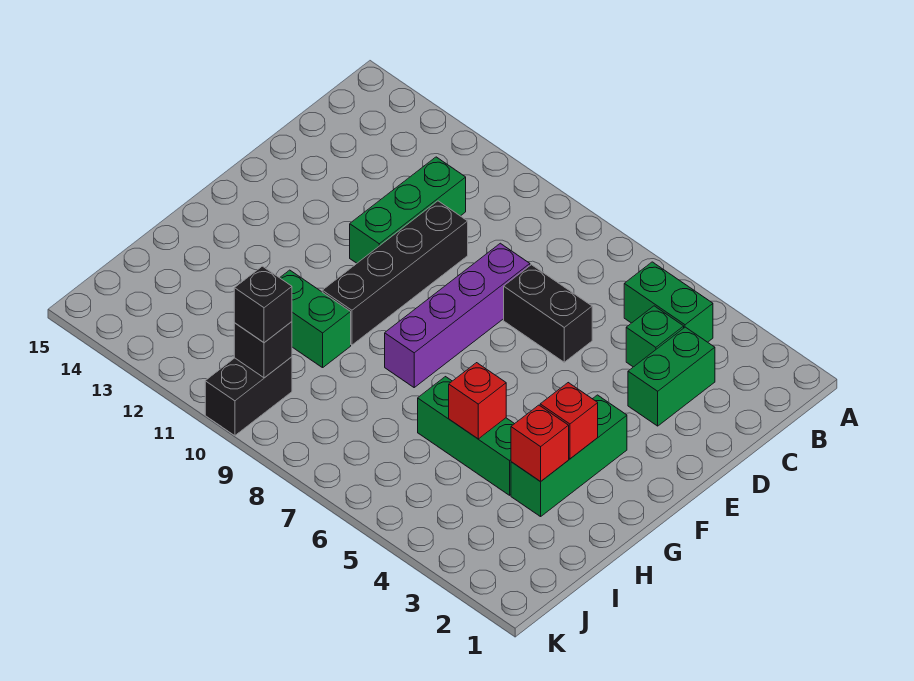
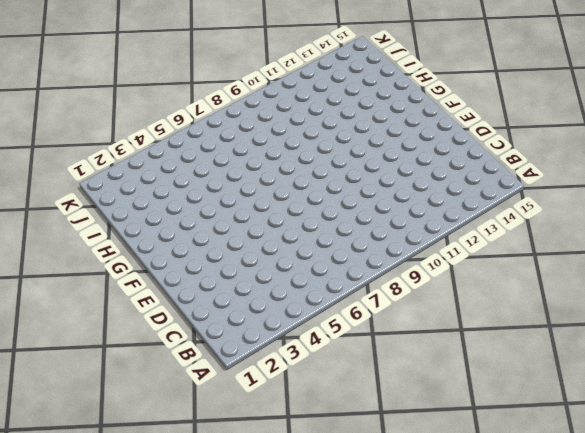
none -> green brick B4:B5 level 1
none -> green brick C3:D3 level 1
none -> green brick C4 level 1

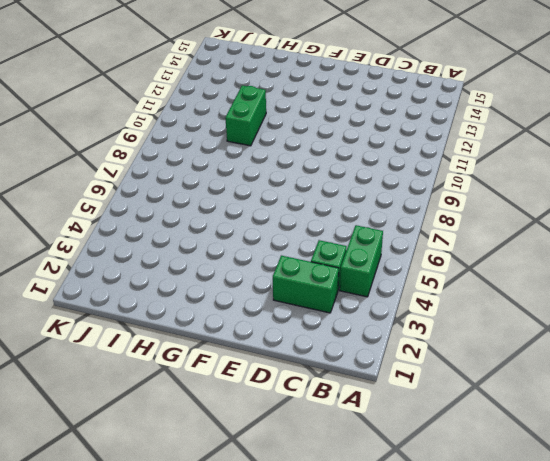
none -> green brick C11:E11 level 1
none -> black brick D6:D7 level 1
none -> purple brick D8:G8 level 1

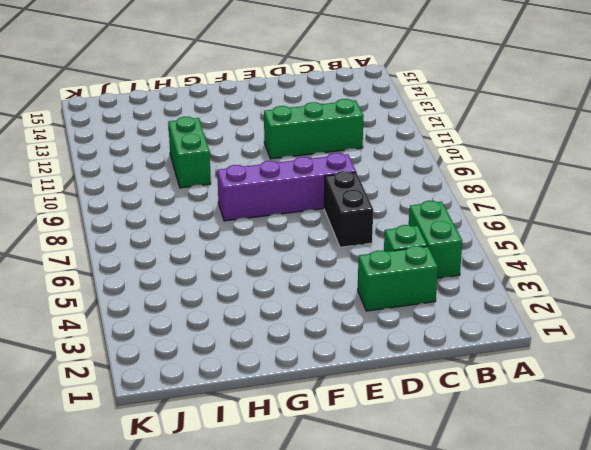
none -> black brick D10:G10 level 1
none -> green brick F3:H3 level 1
none -> green brick H4:H6 level 1

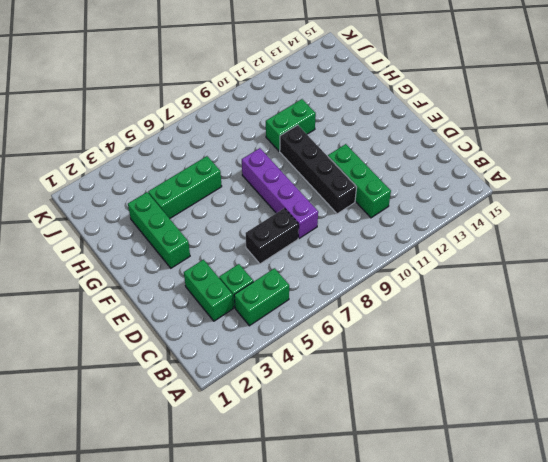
none -> black brick J10:K10 level 1
none -> red brick G3 level 2
none -> red brick H3 level 2

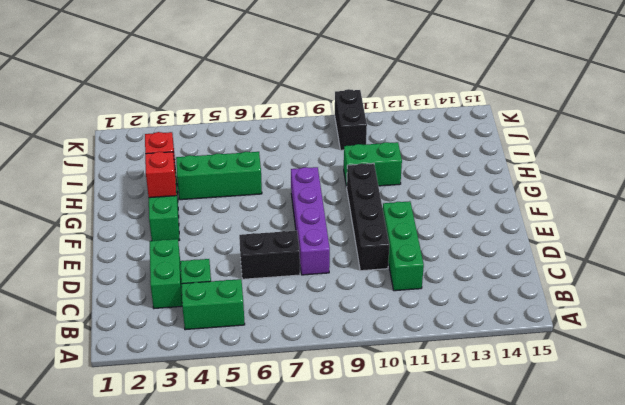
none -> red brick H5 level 2
none -> black brick J10 level 2
none -> black brick J10 level 3

